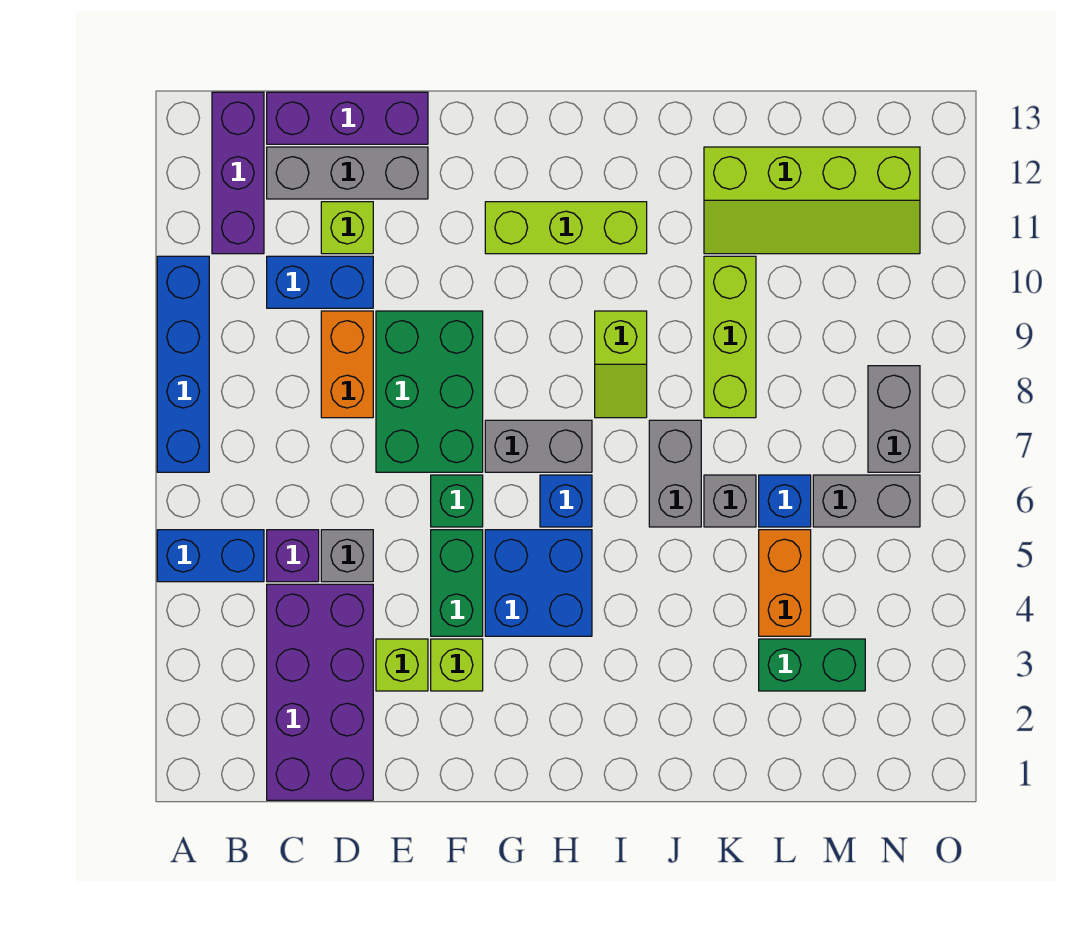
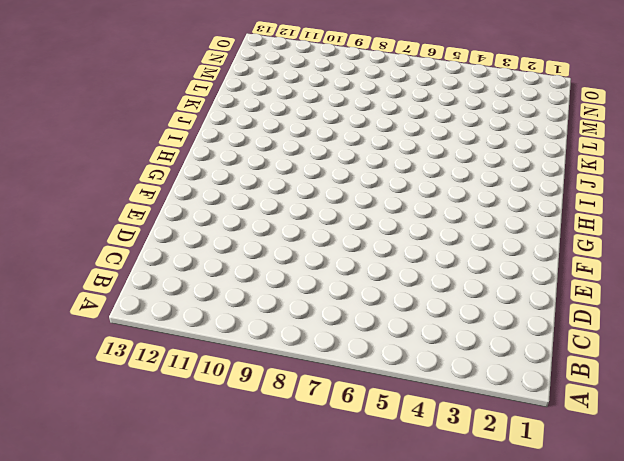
none -> blue brick A5:B5 level 1
none -> blue brick A7:A10 level 1
none -> purple brick B11:B13 level 1
none -> purple brick C1:D4 level 1

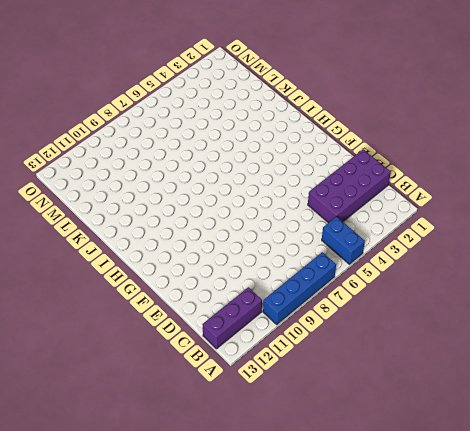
none -> purple brick C5 level 1
none -> blue brick C10:D10 level 1
none -> grey brick C12:E12 level 1
none -> purple brick C13:E13 level 1

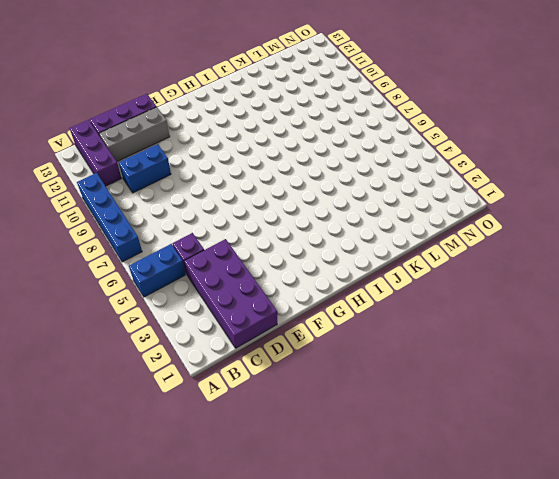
none -> grey brick D5 level 1
none -> orange brick D8:D9 level 1
none -> lime brick D11 level 1
none -> lime brick E3 level 1

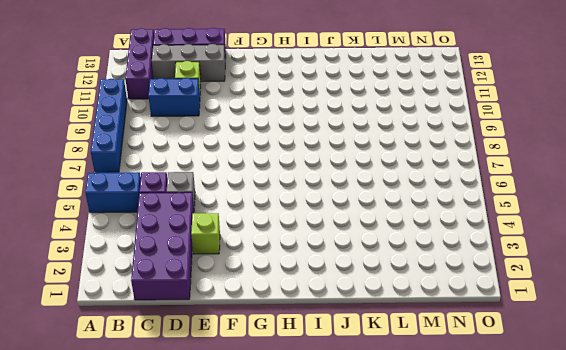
none -> orange brick D8:D9 level 1
none -> green brick E7:F9 level 1
none -> lime brick F3 level 1
none -> green brick F4:F5 level 1

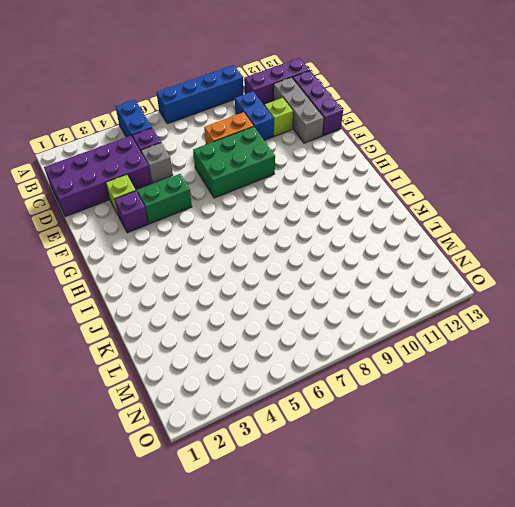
purple brick F3 level 1 -> lime brick F3 level 1
none -> green brick F6 level 1
none -> blue brick G4:H5 level 1
none -> grey brick G7:H7 level 1
none -> lime brick G11:I11 level 1

